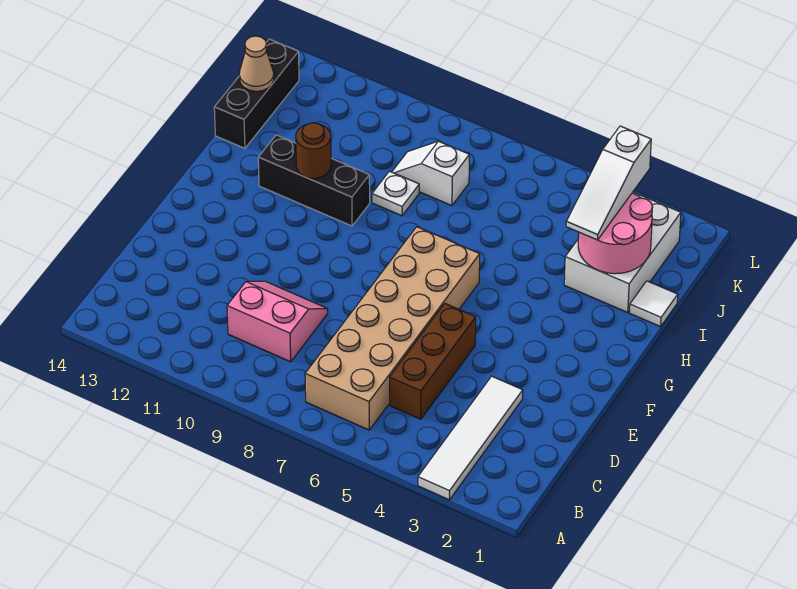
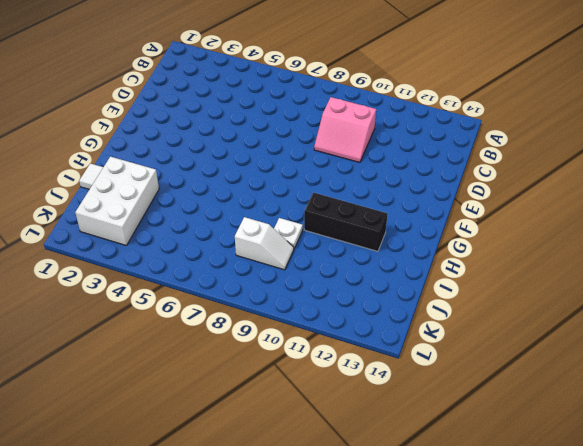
none -> white tile A3:D3 level 1
none -> tan brick B6:G7 level 1
none -> brown brick C5:E5 level 1

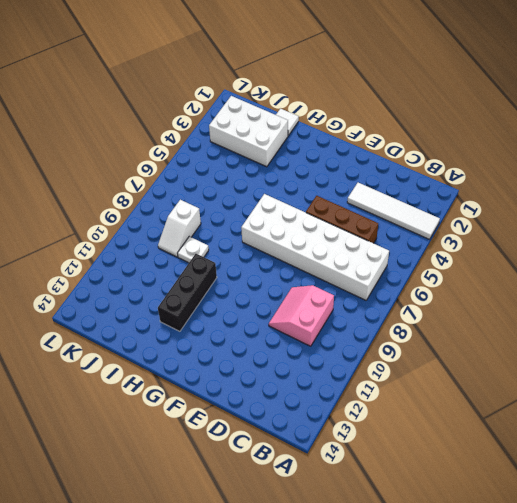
white brick B6:G7 level 1 -> tan brick B6:G7 level 1
none -> black brick I14:K14 level 1
none -> brown round brick H11 level 2
none -> pink round brick I2:J3 level 2

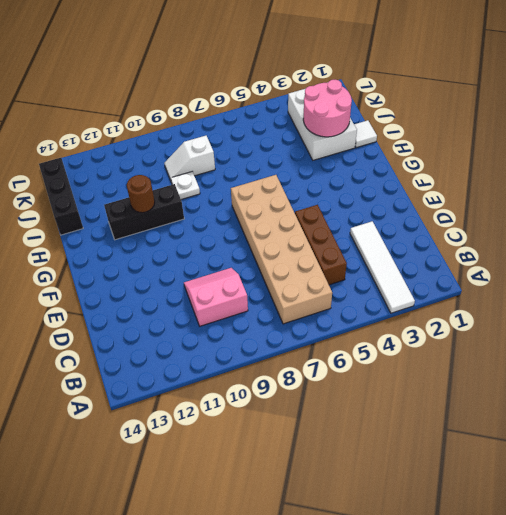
none -> tan cone J14 level 2
none -> white slope I3:K3 level 3 top K

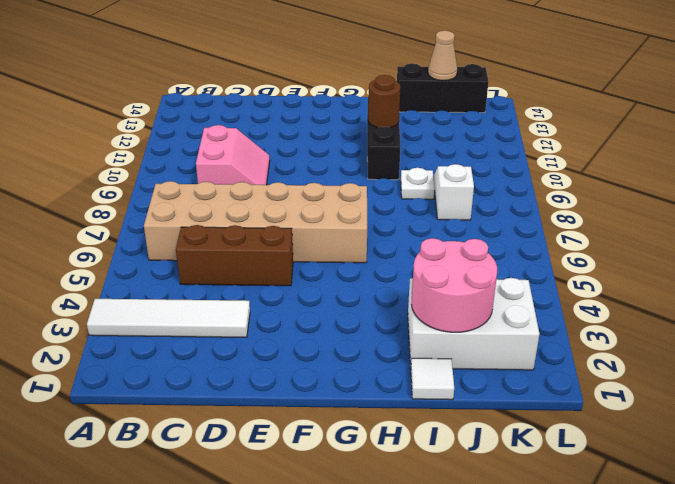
none -> white slope I3:K3 level 3 top K

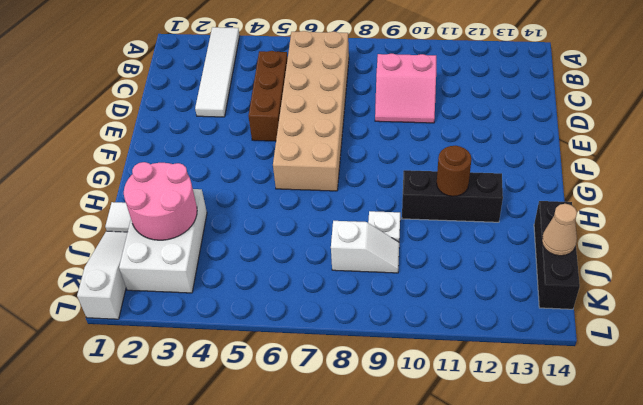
white slope J1:L1 level 1 top L -> white slope I3:K3 level 3 top K

